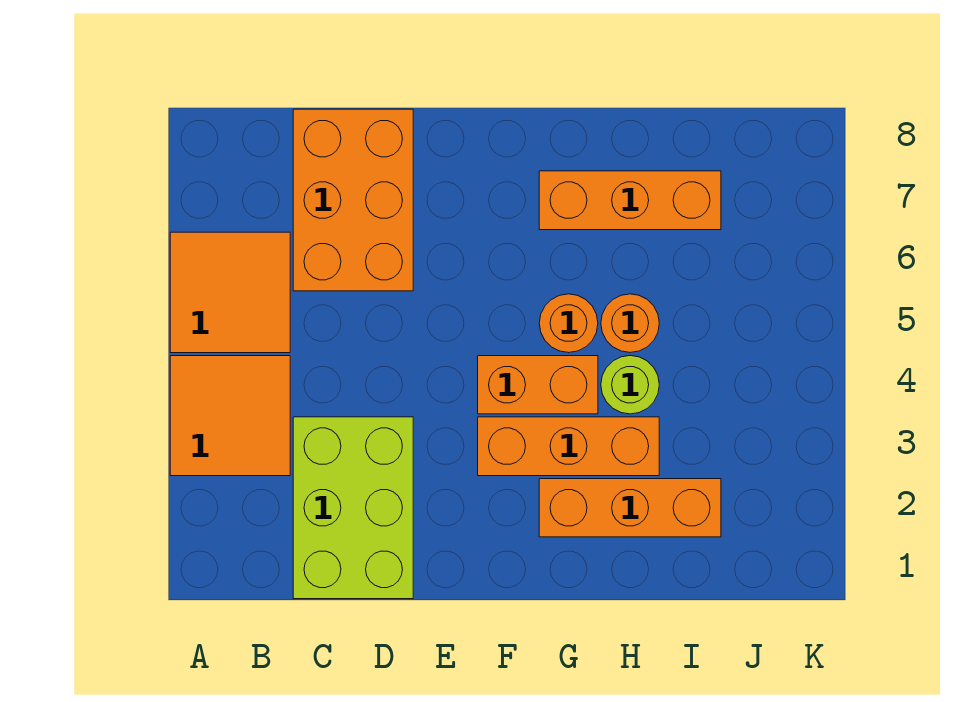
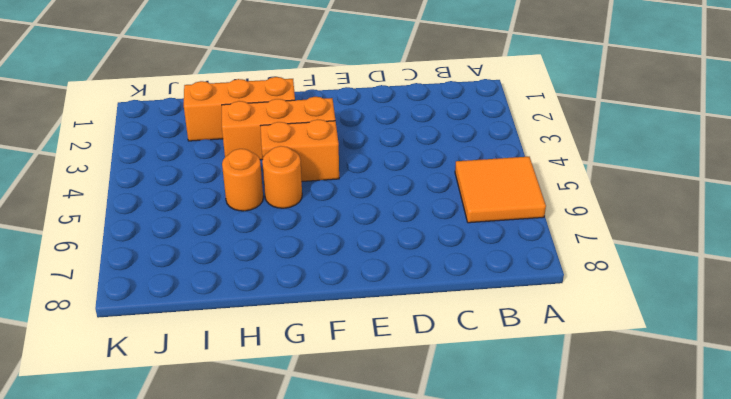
none -> orange tile A3:B4 level 1
none -> lime brick C1:D3 level 1

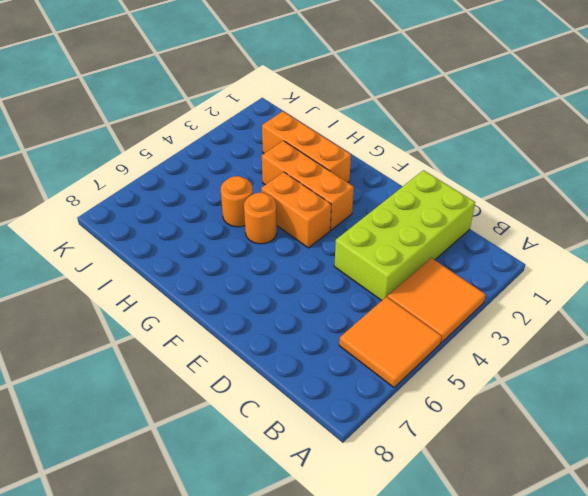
lime brick C1:D4 level 1 -> lime brick C1:D3 level 1
none -> orange brick C6:D8 level 1
none -> orange brick G7:I7 level 1

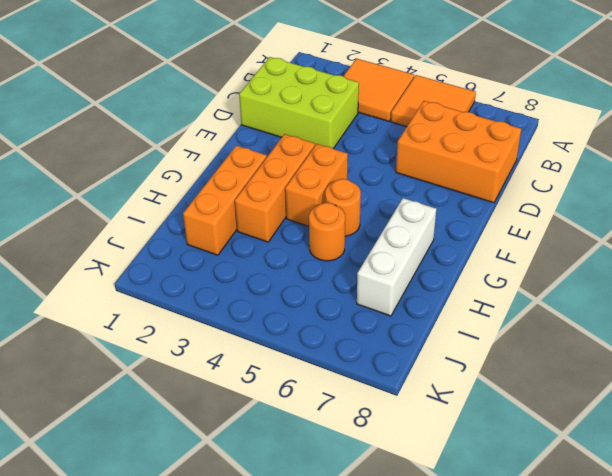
white brick G7:I7 level 1 -> orange brick G7:I7 level 1
none -> lime round brick H4 level 1

